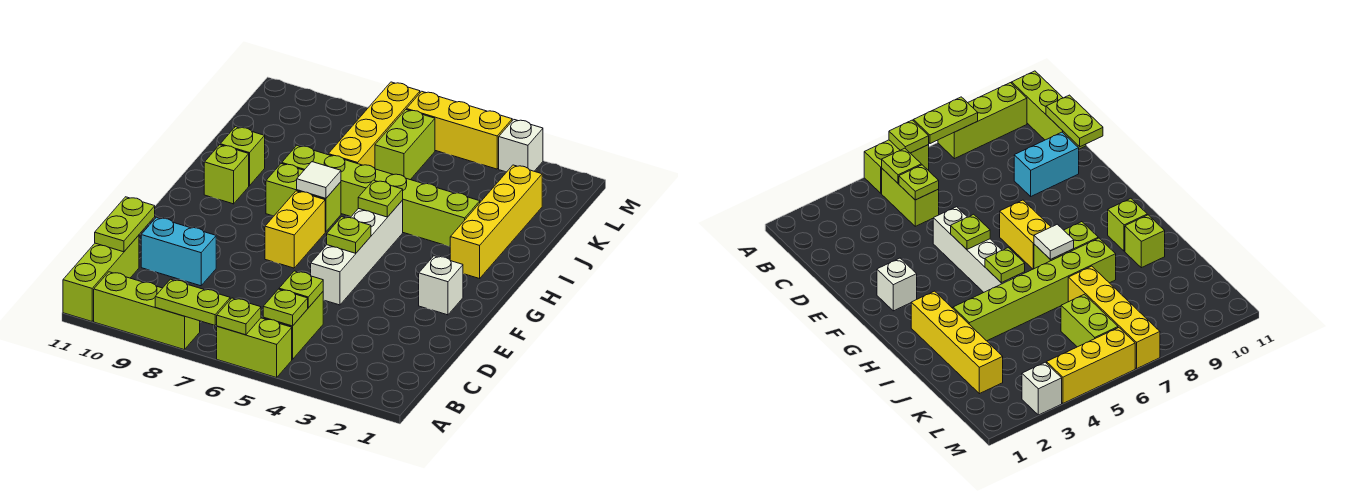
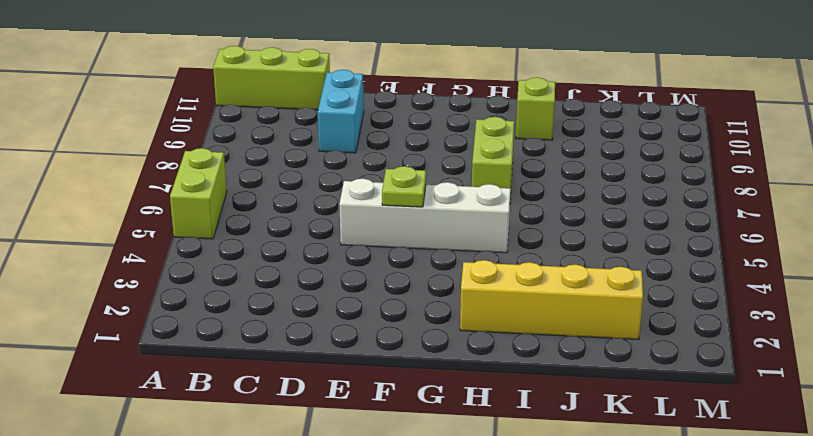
none -> lime brick A8:A10 level 1
none -> lime brick B5:C5 level 1
none -> white brick F2 level 1

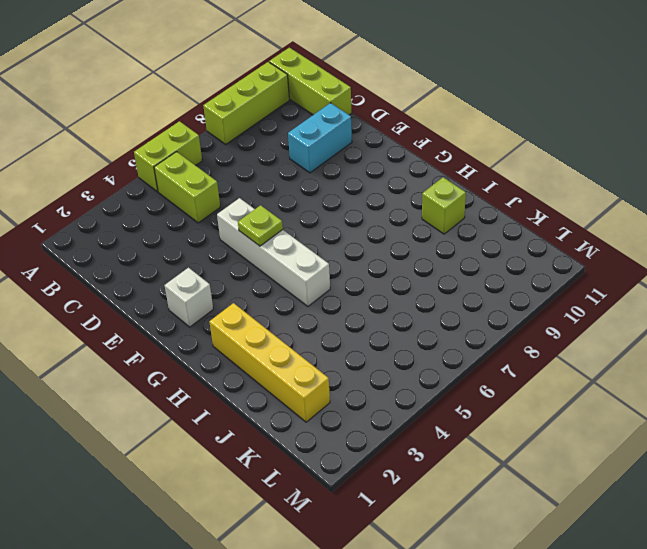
none -> yellow brick F7:G7 level 1
none -> lime brick H7:H8 level 1
none -> lime brick H10 level 1

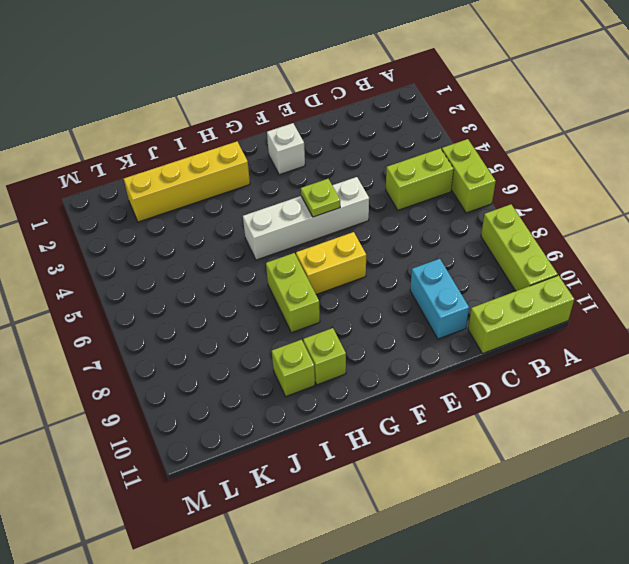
none -> lime brick I3:I8 level 1
none -> yellow brick J7:M7 level 1
none -> lime brick K6:L6 level 1

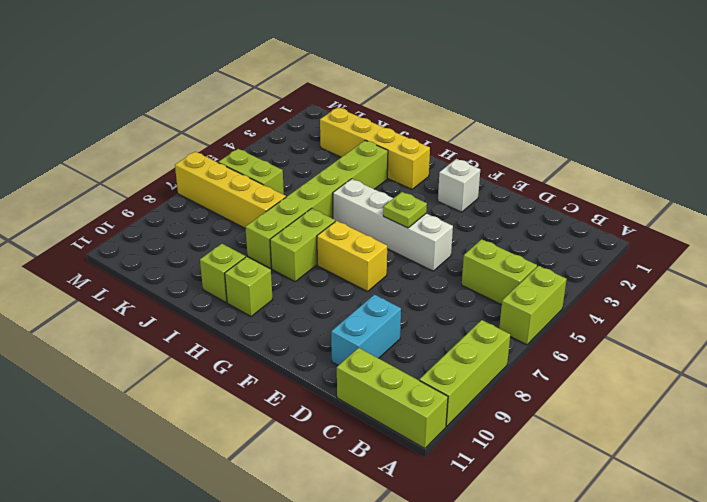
none -> white brick M3 level 1
none -> yellow brick M4:M6 level 1
none -> lime plate A6 level 2

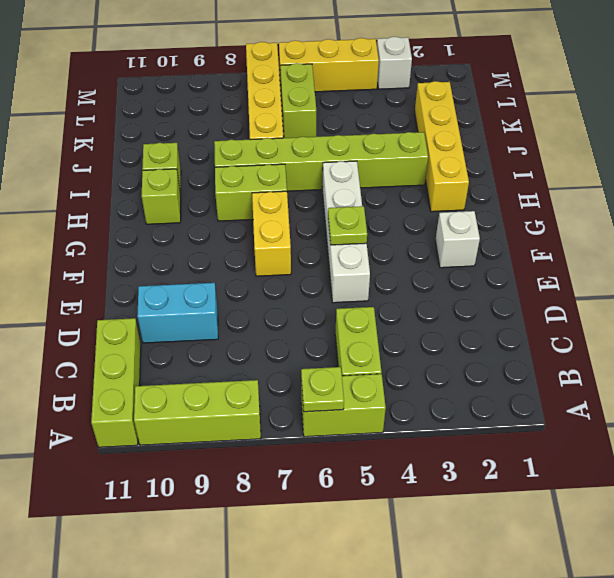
none -> lime plate A7:A8 level 2
none -> lime plate B5 level 2
none -> lime plate C5 level 2

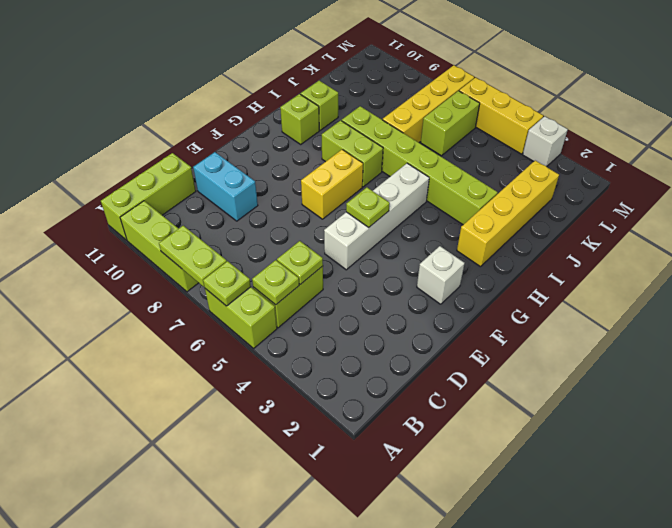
none -> lime plate C11:D11 level 2
none -> lime plate H5 level 2
none -> white tile H7 level 2

